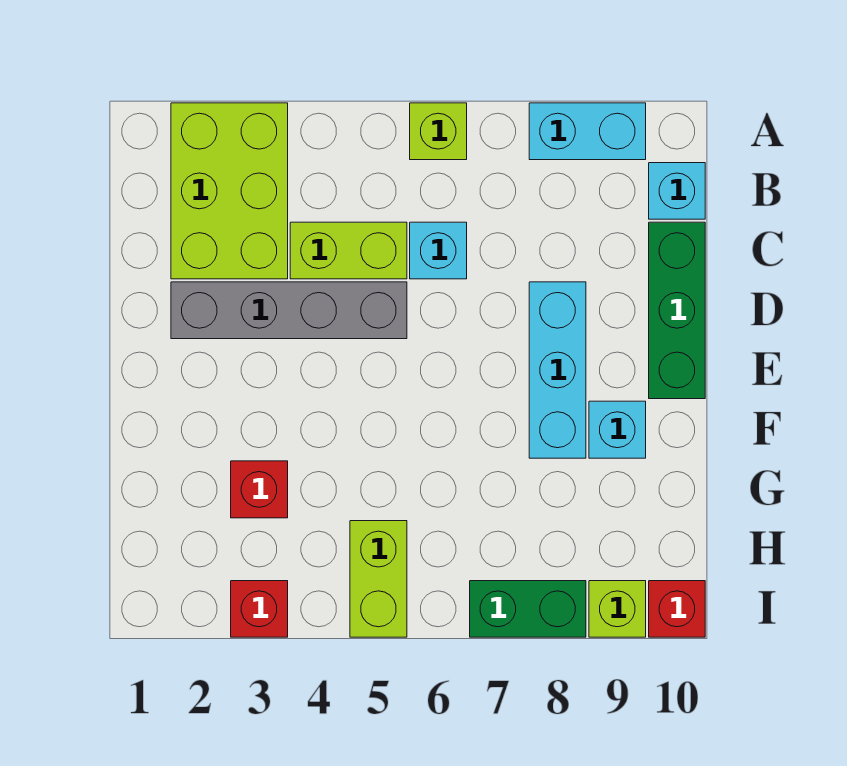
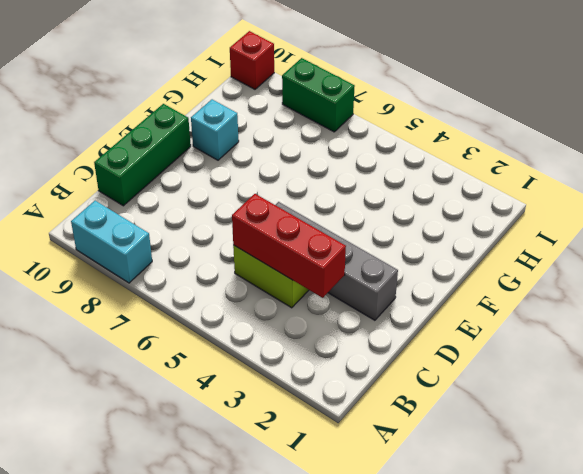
red brick C3:C5 level 2 -> none
none -> lime brick A2:C3 level 1
none -> lime brick A6 level 1
none -> cyan brick B10 level 1

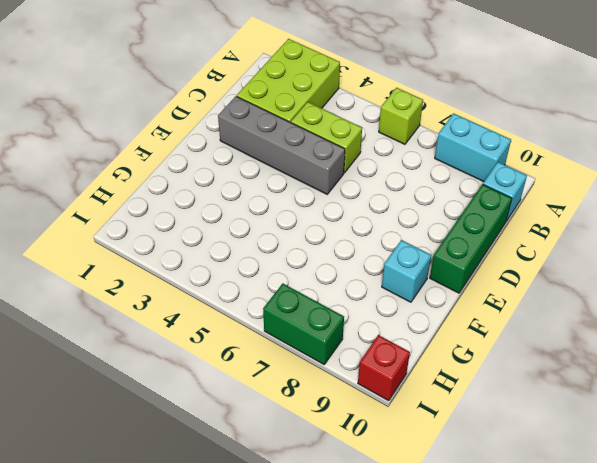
none -> cyan brick C6 level 1
none -> cyan brick D8:F8 level 1
none -> red brick G3 level 1

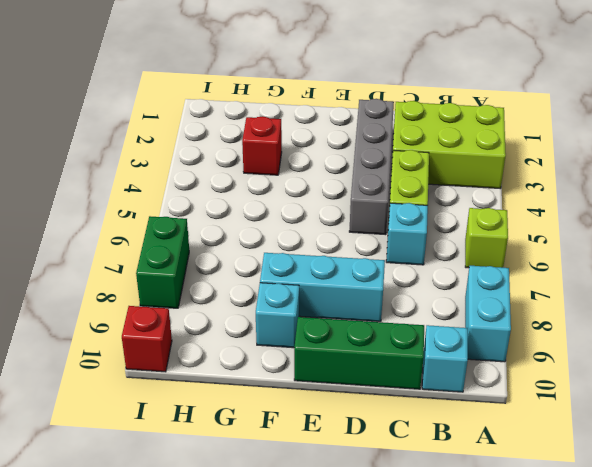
none -> lime brick H5:I5 level 1
none -> red brick I3 level 1
none -> lime brick I9 level 1

